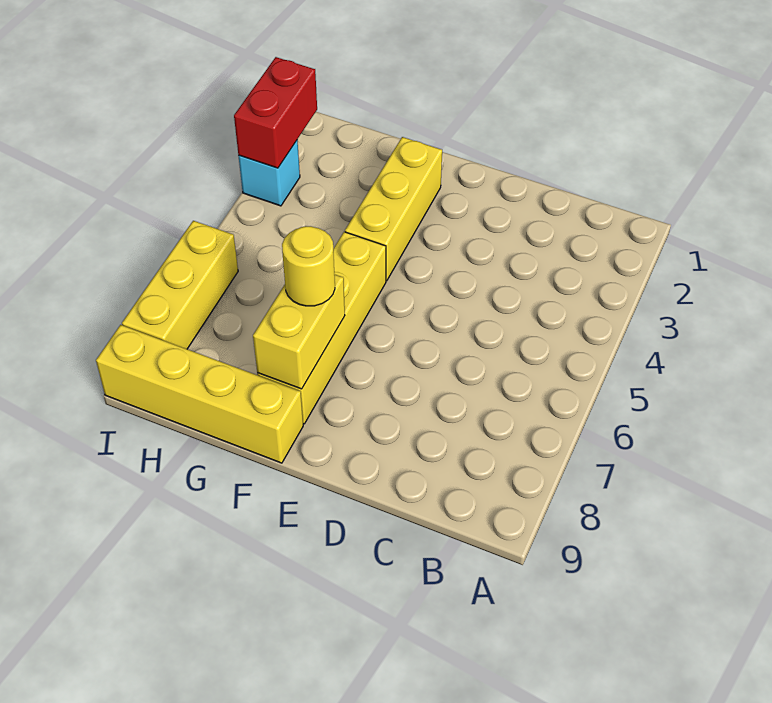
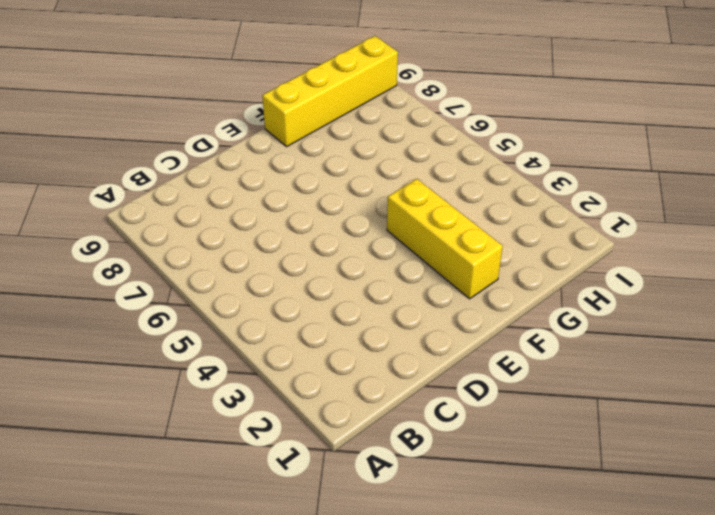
none -> yellow brick F5:F8 level 1
none -> cyan brick I3 level 1

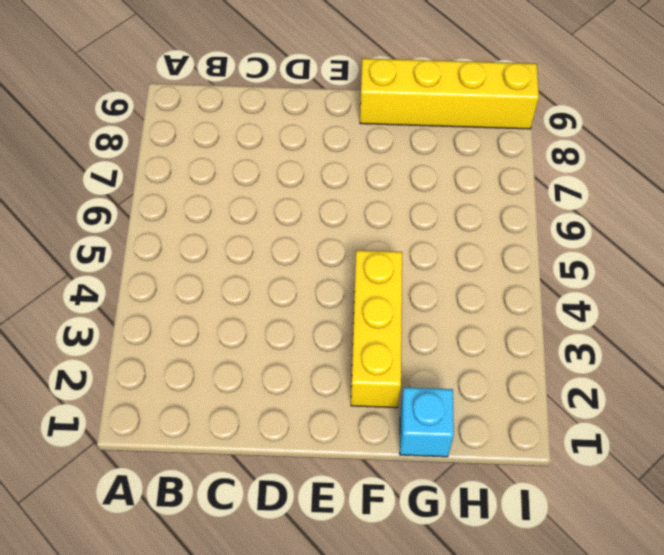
cyan brick G1 level 1 -> cyan brick I3 level 1
none -> yellow brick F5:F8 level 1
none -> yellow brick I6:I8 level 1

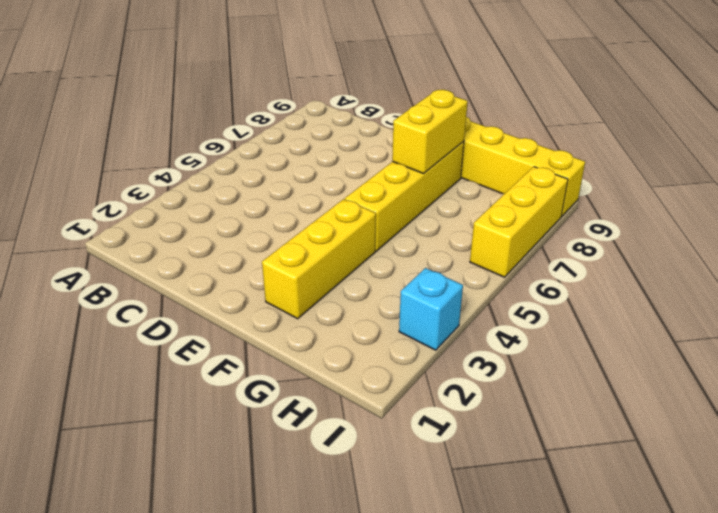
none -> red brick I2:I3 level 2
none -> yellow round brick F7 level 3

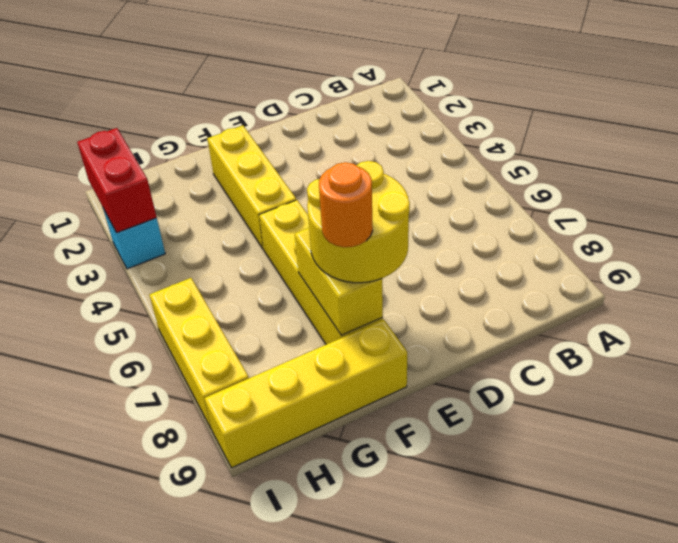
yellow round brick E7:F8 level 3 -> yellow round brick F7 level 3
orange round brick F8 level 4 -> none

